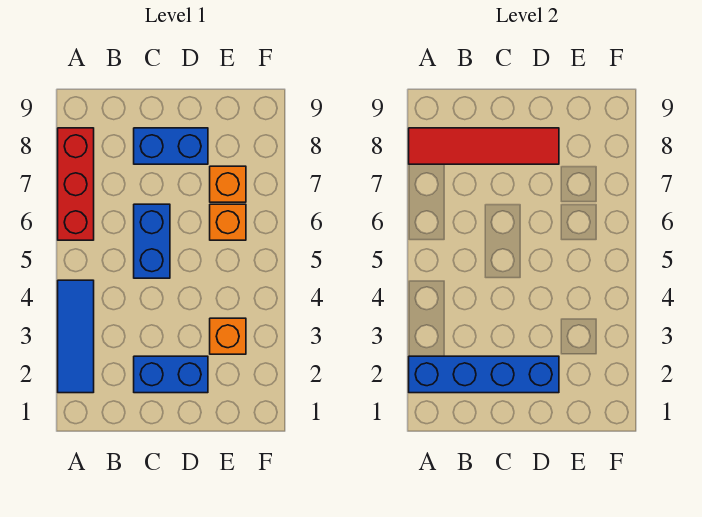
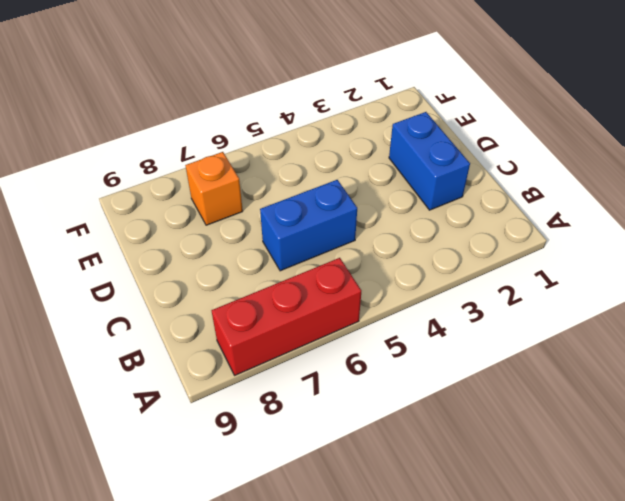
none -> blue tile A2:A4 level 1
none -> blue brick C8:D8 level 1

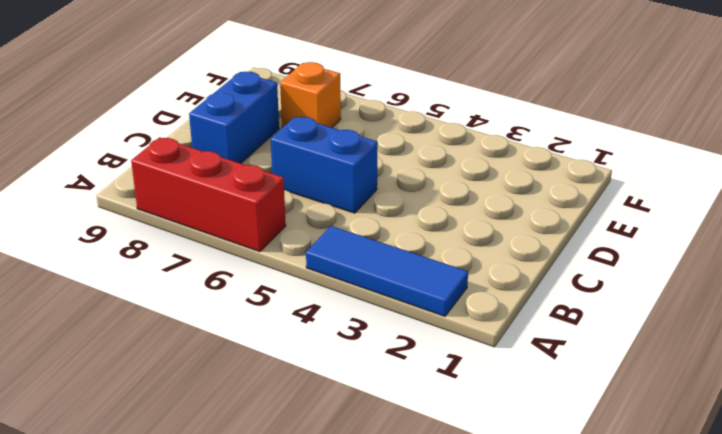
none -> blue brick C2:D2 level 1
none -> orange brick E3 level 1

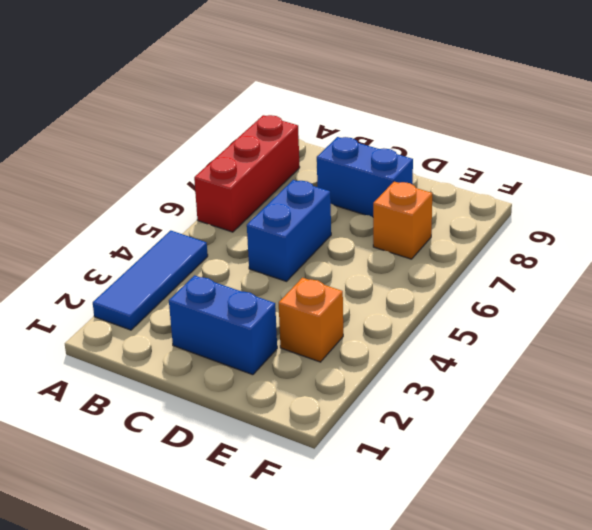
none -> orange brick E6 level 1
none -> blue brick A2:D2 level 2

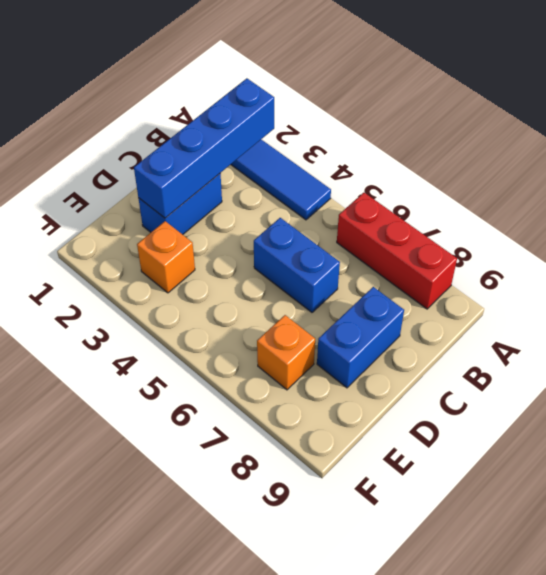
none -> orange brick E6 level 1
none -> red tile A8:D8 level 2

